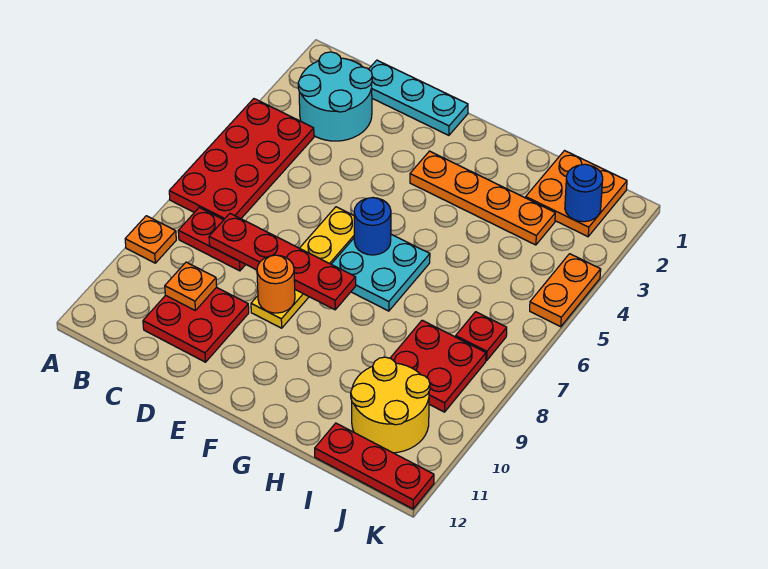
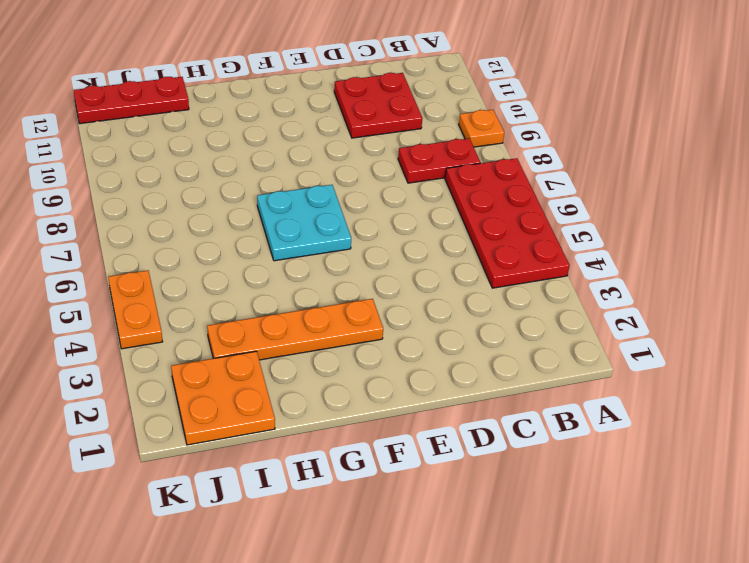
none -> cyan round brick B2:C3 level 1
none -> cyan plate C1:E1 level 1
none -> yellow plate E6:E9 level 1

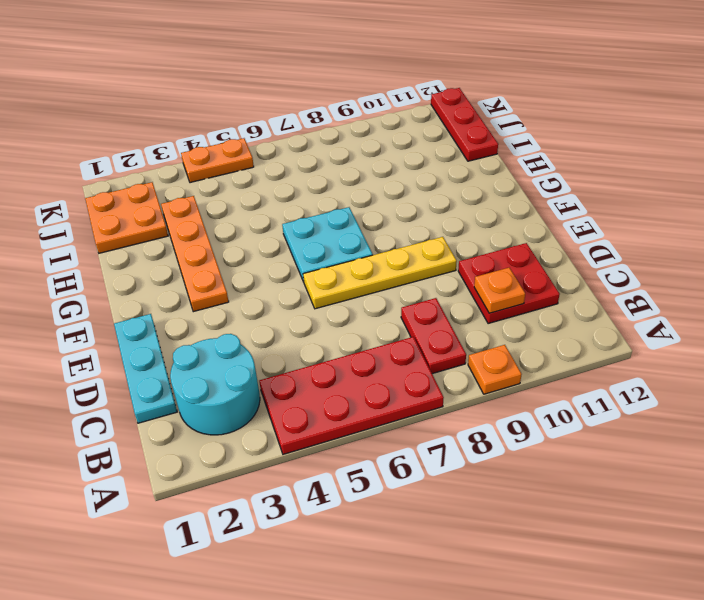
none -> red plate I8:J9 level 1
none -> yellow round brick I10:J11 level 1
none -> red plate J7 level 1

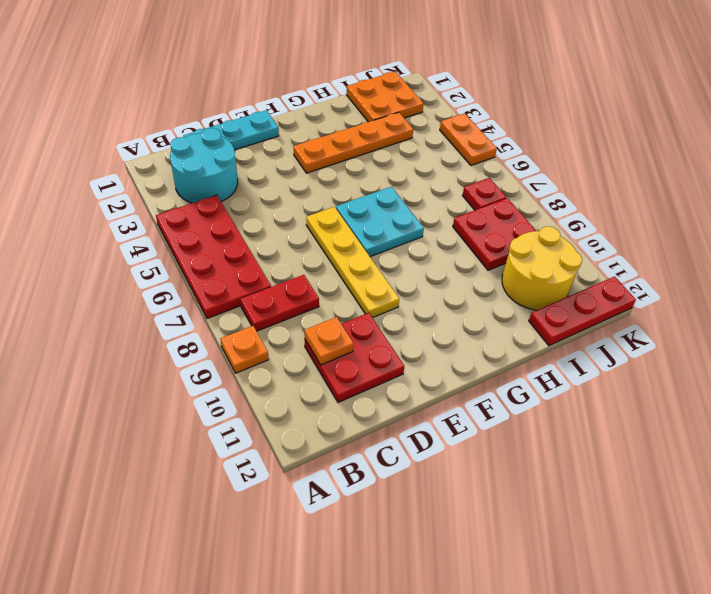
none -> red plate C8:F8 level 2
none -> orange round brick E9 level 2
none -> blue round brick F6 level 2

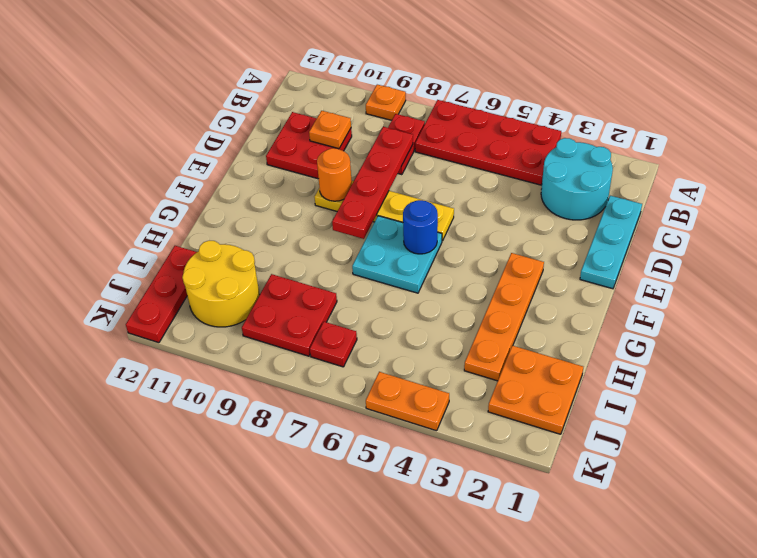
none -> blue round brick J2 level 2

